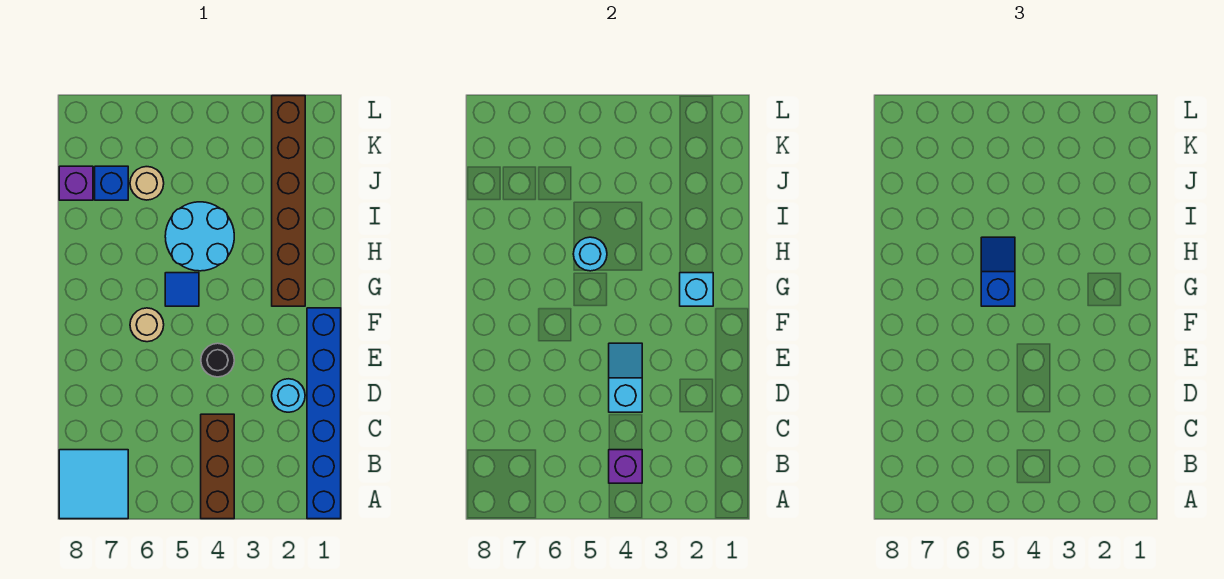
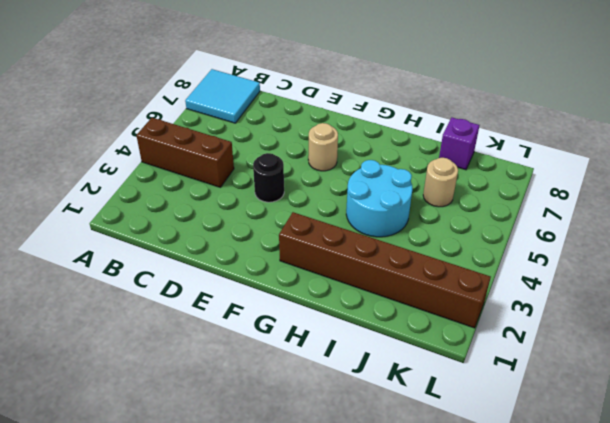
none -> blue brick A1:F1 level 1
none -> cyan round brick D2 level 1
none -> blue tile G5 level 1

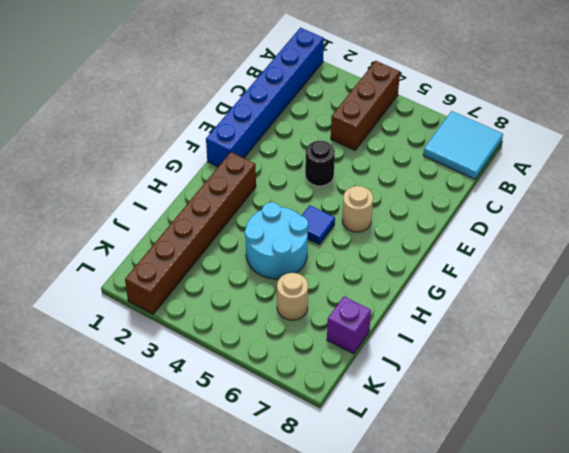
none -> cyan round brick D2 level 1
none -> blue brick J7 level 1
none -> purple brick B4 level 2

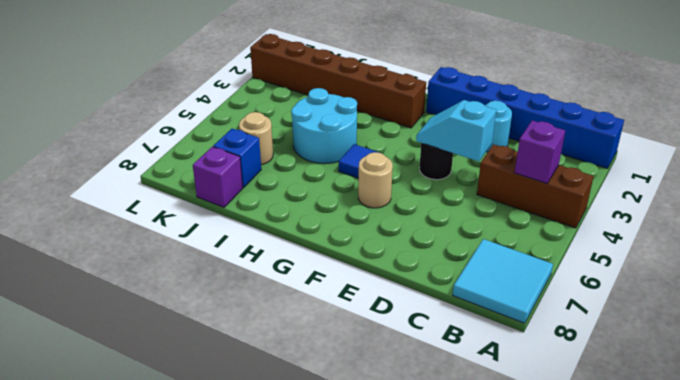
none -> cyan brick G2 level 2
none -> cyan round brick H5 level 2
none -> blue slope G5:H5 level 3 top G

